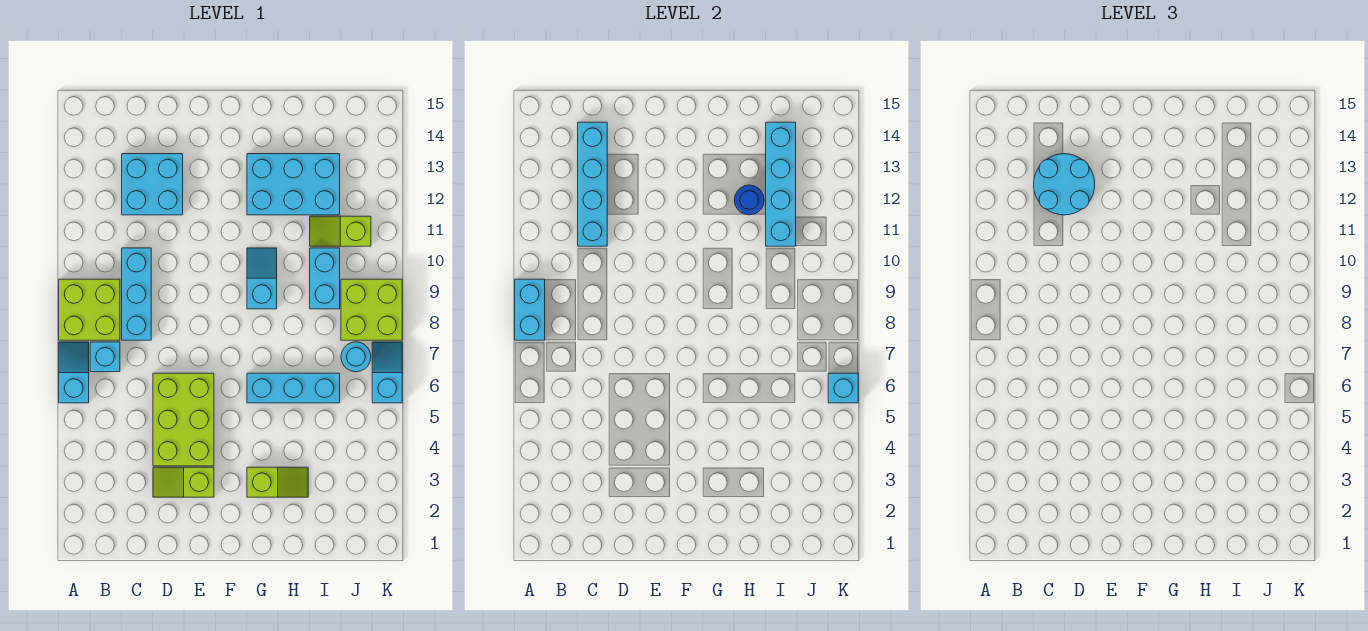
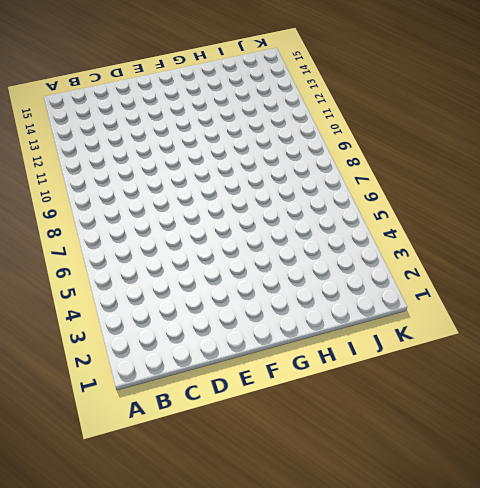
none -> cyan slope A6:A7 level 1 top 6
none -> lime brick A8:B9 level 1
none -> cyan brick B7 level 1

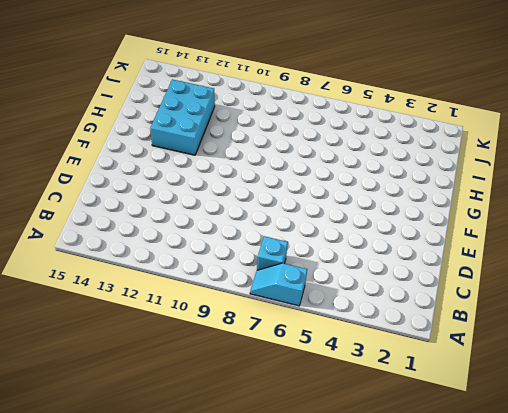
none -> lime brick A8:B9 level 1
none -> cyan brick C8:C10 level 1
none -> cyan brick C12:D13 level 1

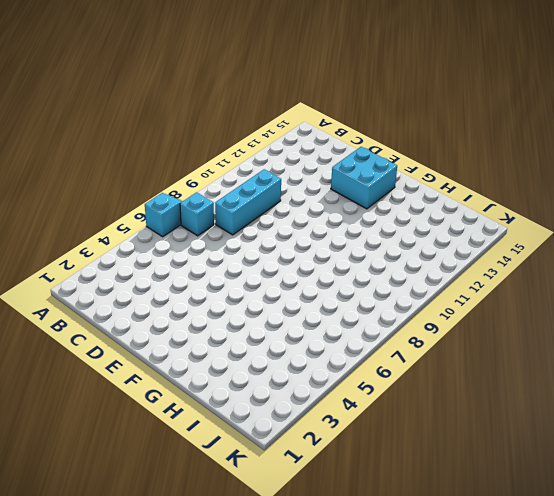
cyan brick E13:F14 level 1 -> cyan brick C12:D13 level 1
none -> lime brick A8:B9 level 1
none -> lime slope D3:E3 level 1 top E
none -> lime brick D4:E6 level 1

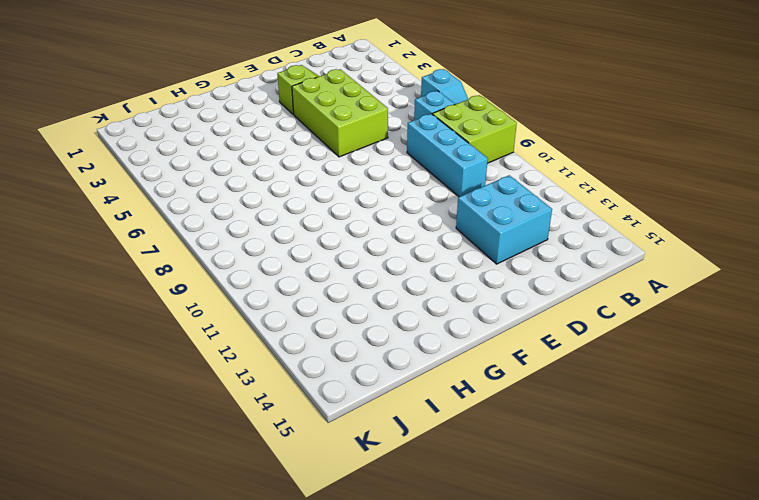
none -> lime slope G3:H3 level 1 top G
none -> cyan brick G6:I6 level 1
none -> cyan slope G9:G10 level 1 top 9

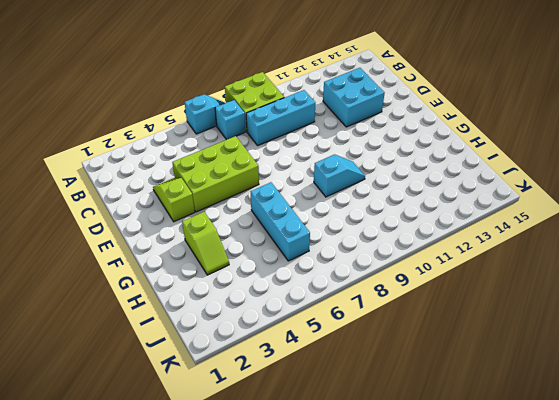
none -> cyan brick G12:I13 level 1
none -> cyan brick I9:I10 level 1
none -> lime slope I11:J11 level 1 top J

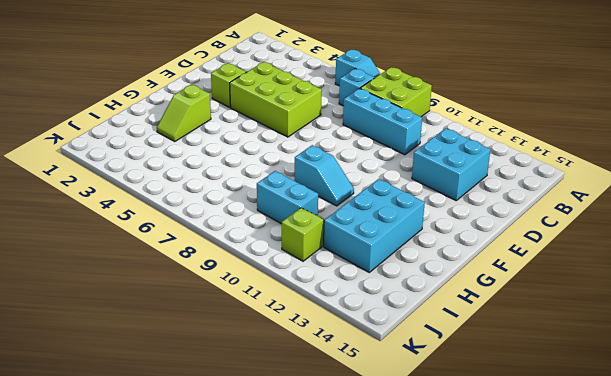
none -> cyan brick G6:I6 level 1
none -> cyan round brick J7 level 1
none -> lime brick J8:K9 level 1

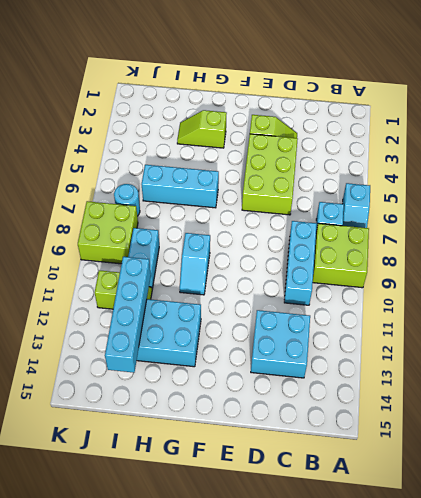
none -> cyan slope K6:K7 level 1 top 6
none -> cyan brick A8:A9 level 2
none -> cyan brick C11:C14 level 2

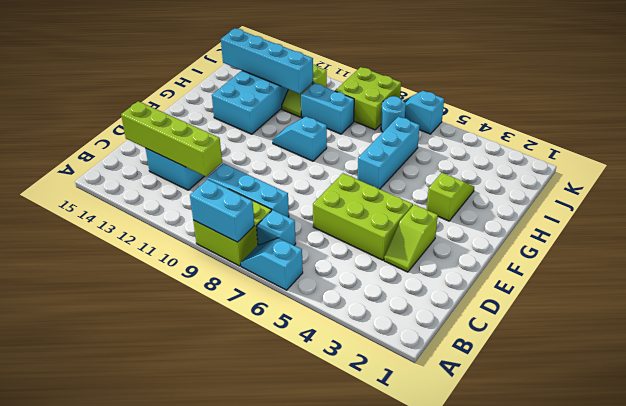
lime brick C11:C14 level 2 -> cyan brick C11:C14 level 2
none -> blue round brick H12 level 2
none -> cyan brick K6 level 2
none -> cyan round brick C12:D13 level 3

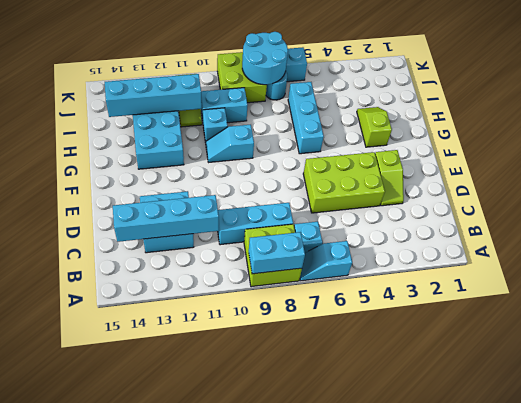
cyan brick H10 level 1 -> cyan brick K6 level 2
cyan round brick J7:K8 level 2 -> cyan round brick C12:D13 level 3
none -> blue round brick H12 level 2

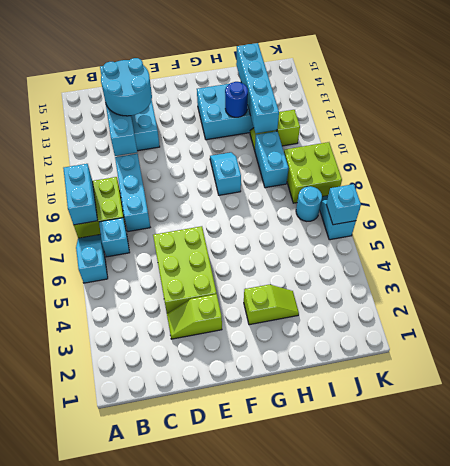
none -> cyan brick G6:I6 level 1

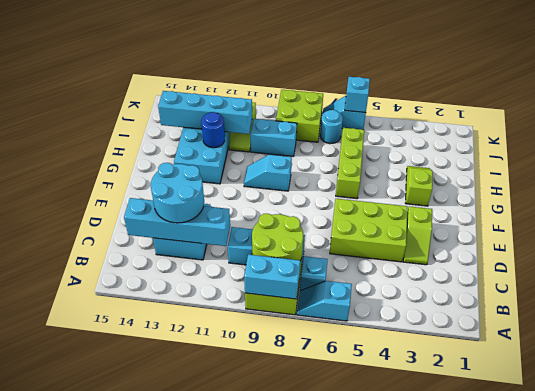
lime round brick B8:C9 level 2 -> none
lime brick G6:I6 level 1 -> cyan brick G6:I6 level 1

